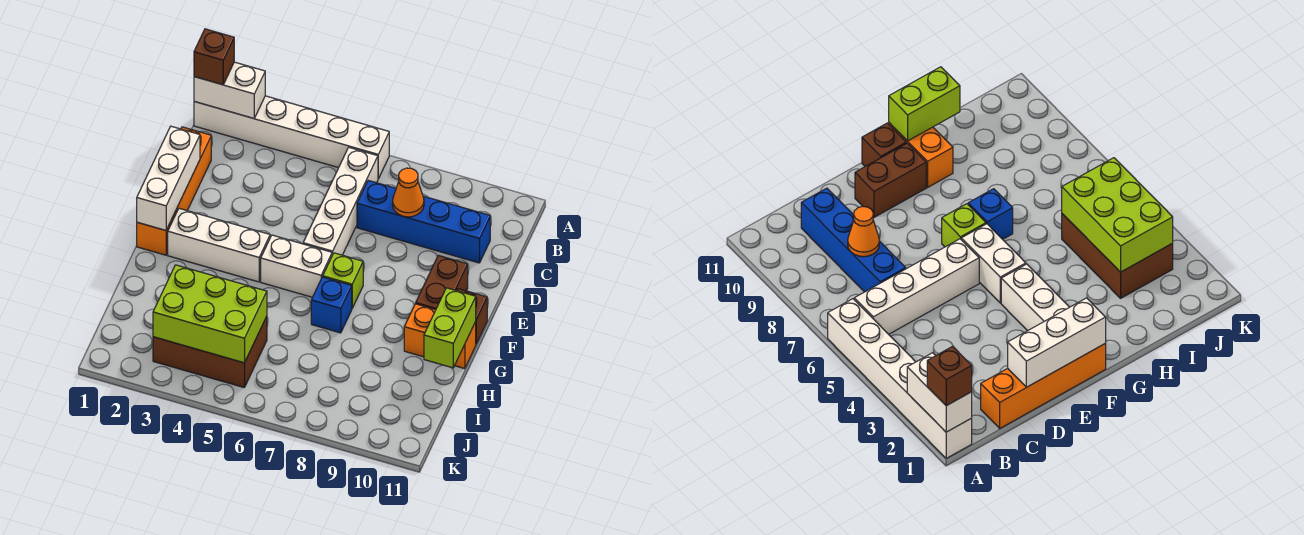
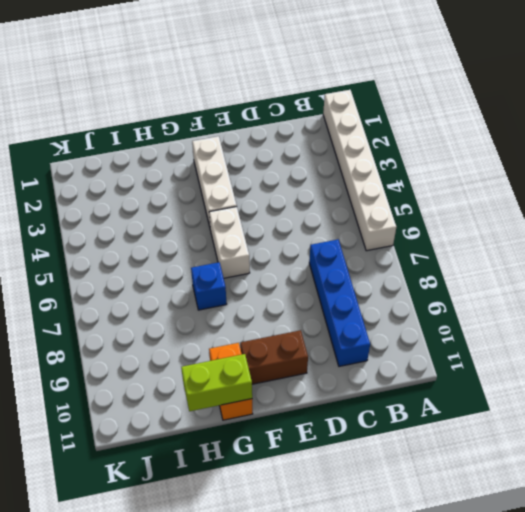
none -> white brick B6:E6 level 1
none -> orange brick C1:F1 level 1
none -> lime brick F7 level 1

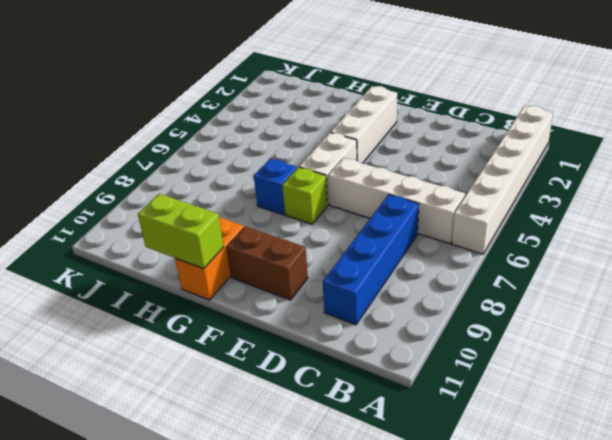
none -> orange brick C1:F1 level 1
none -> brown brick F11 level 1
none -> brown brick I3:J5 level 1

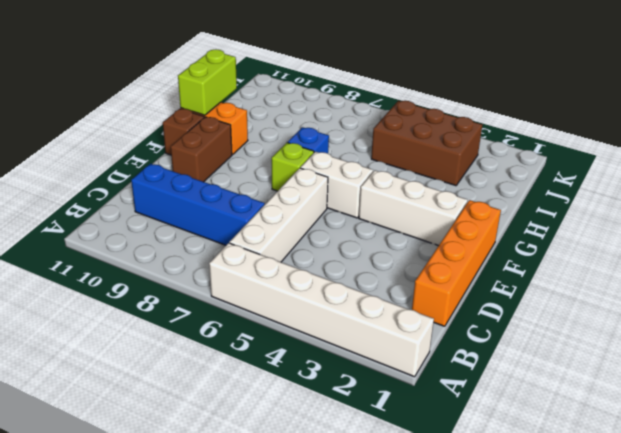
none -> white brick A1:A2 level 2
none -> orange cone C8 level 2
none -> white brick D1:F1 level 2

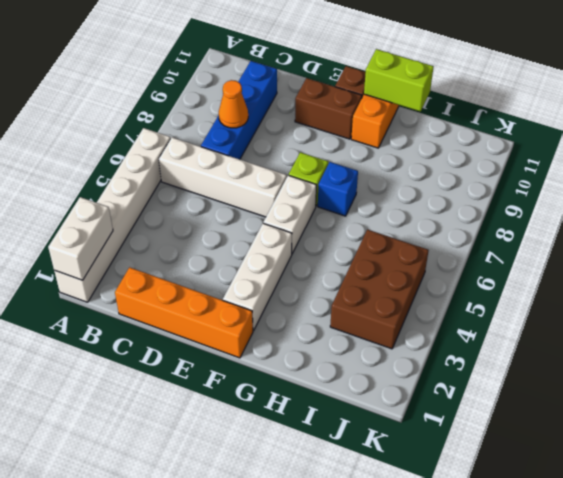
none -> white brick D1:F1 level 2
none -> lime brick I3:J5 level 2
none -> brown brick A1 level 3

